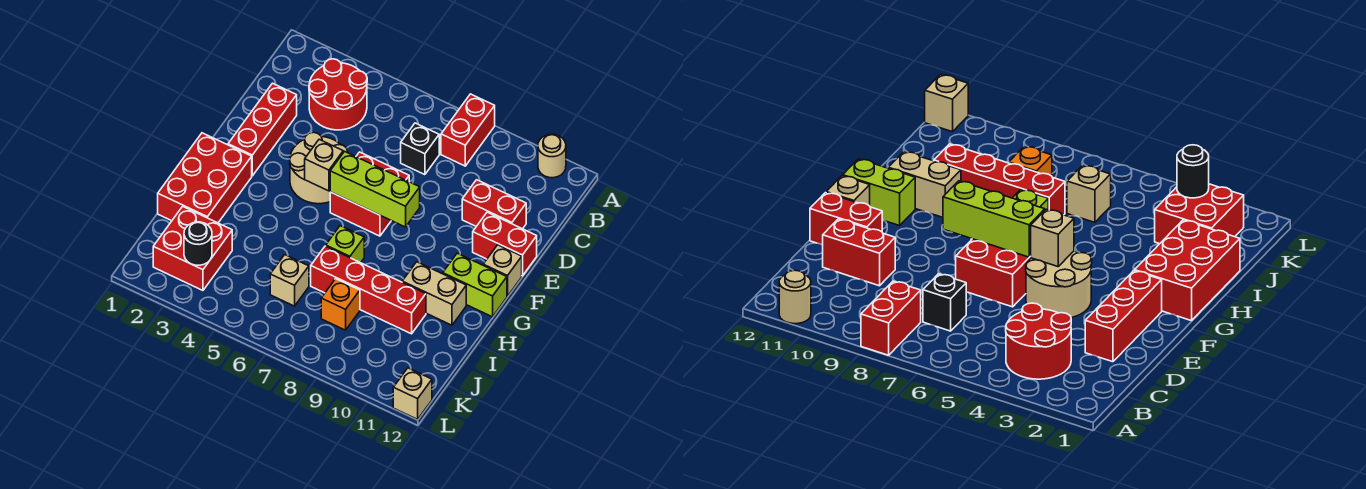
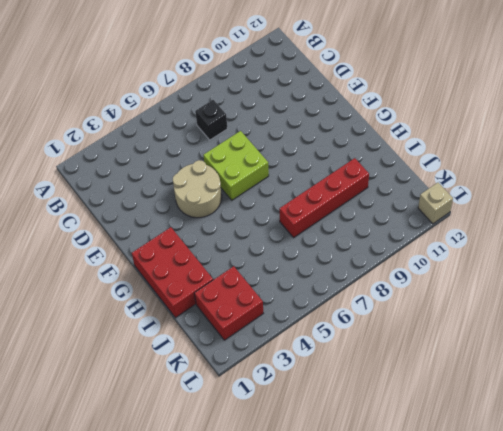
lime brick E6:F7 level 1 -> red brick E6:F7 level 1
none -> red brick A8:B8 level 1
none -> tan round brick A11 level 1
none -> red round brick B3:C4 level 1

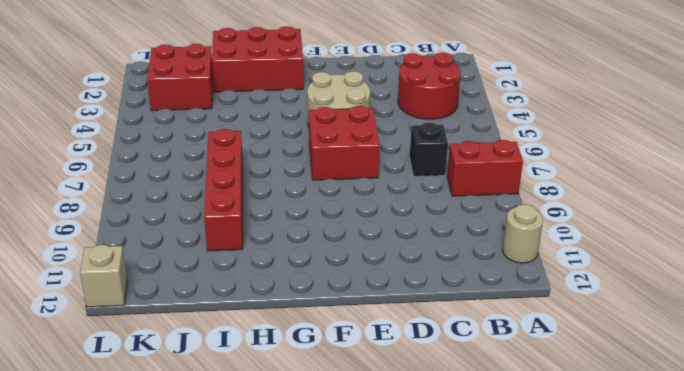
none -> red brick D2:F2 level 1
none -> red brick D10:D11 level 1
none -> red brick E11:E12 level 1

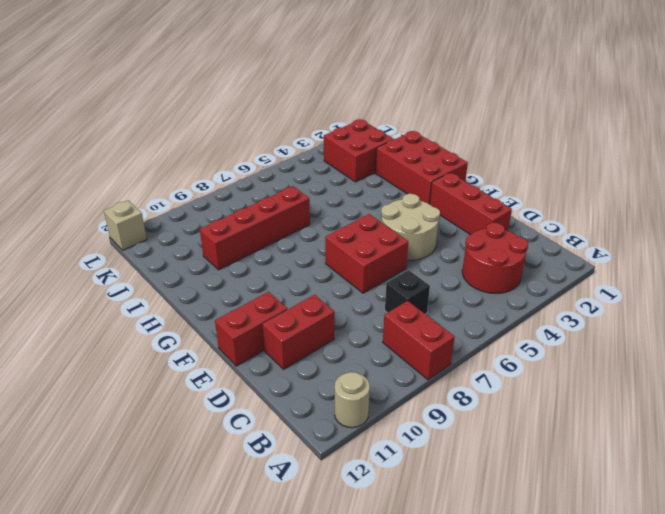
none -> tan brick F12 level 1
none -> lime brick G11:G12 level 1
none -> lime brick H7 level 1

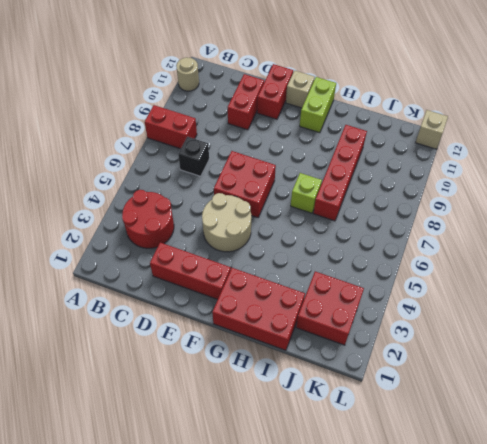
none -> tan brick H10:H11 level 1
none -> tan brick J6 level 1
none -> orange brick J8 level 1

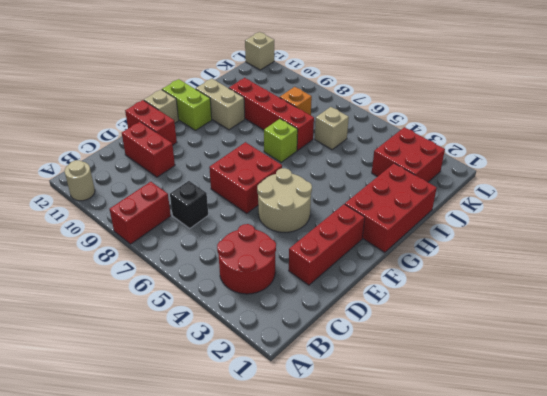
none -> tan brick F5 level 2
none -> lime brick F6:F8 level 2
none -> black round brick K3 level 2

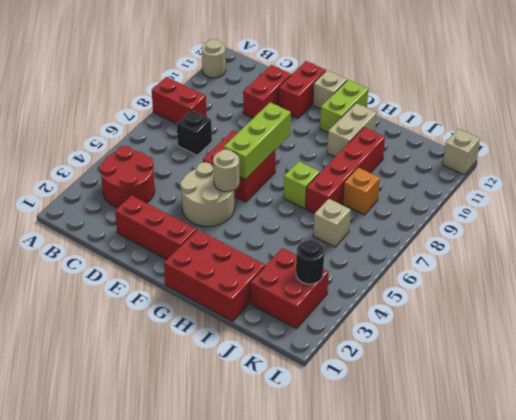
tan round brick F5 level 2 -> tan brick F5 level 2

